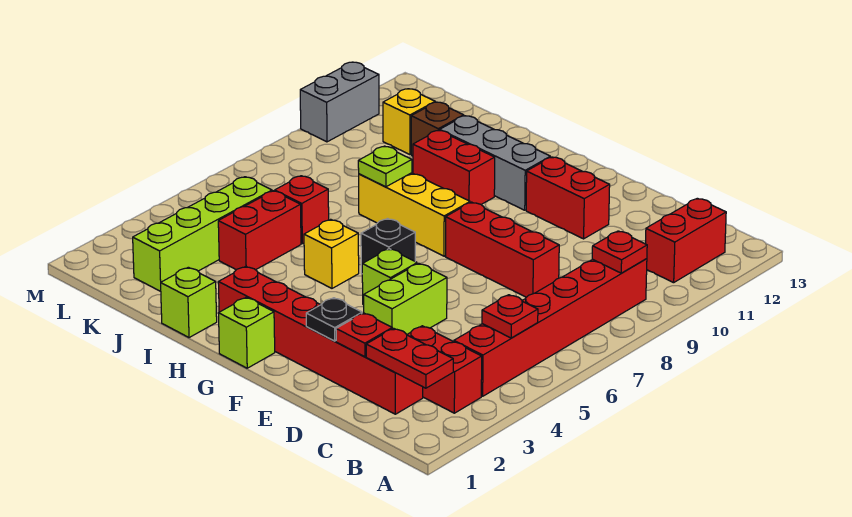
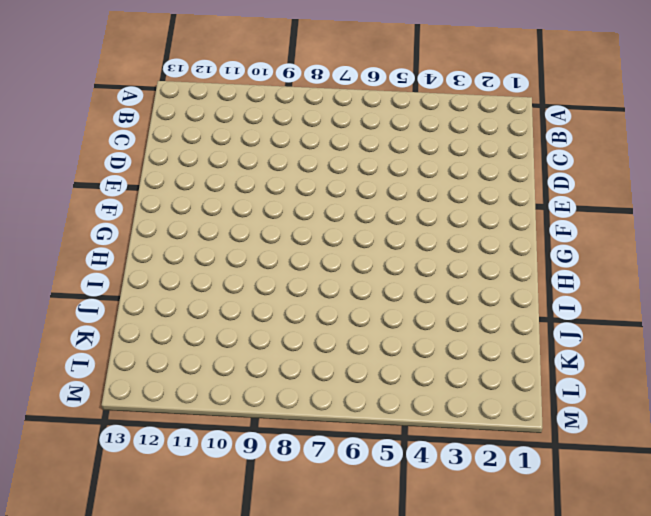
none -> red brick B3:C3 level 1
none -> red brick B4:B9 level 1
none -> red brick B11:B12 level 1

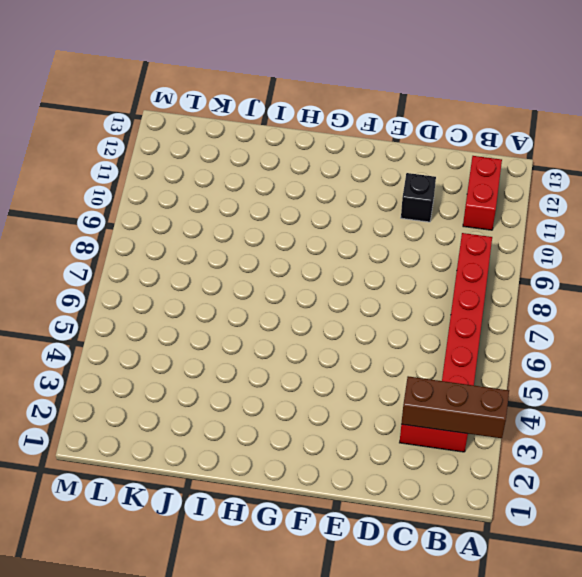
brown brick A3:C3 level 2 -> none
black brick D11 level 1 -> black brick G6 level 1
none -> red brick C2:H2 level 1
none -> red brick D8:F8 level 1
none -> lime brick E4:E5 level 1

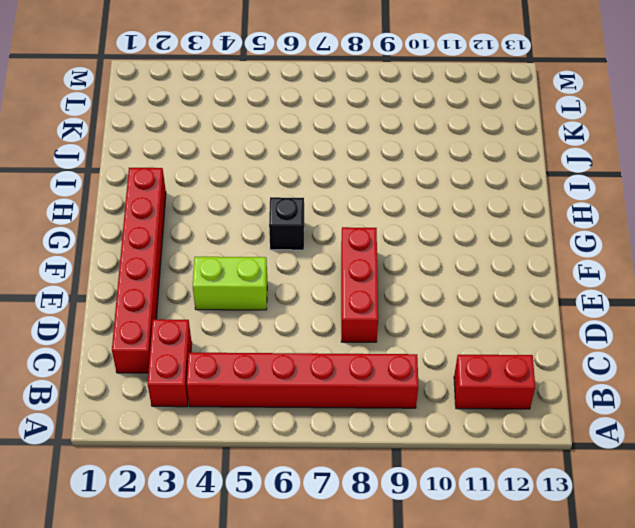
none -> red brick E11:F11 level 1
none -> lime brick F5 level 1
none -> lime brick G1 level 1

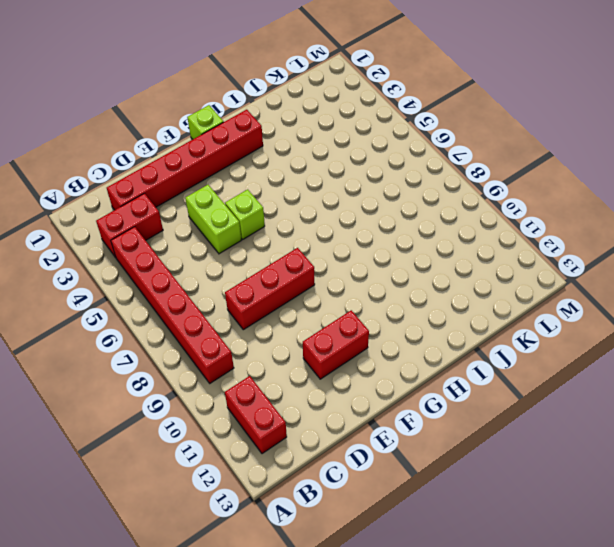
none -> black brick G6 level 1
none -> yellow brick G8:I8 level 1
none -> grey brick G11:I11 level 1

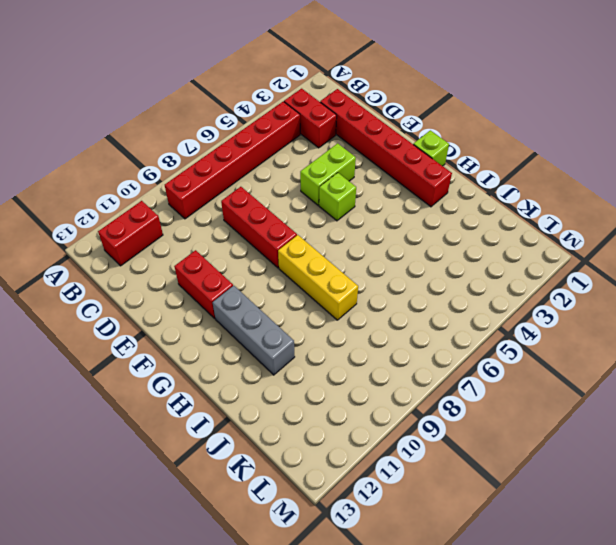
none -> black brick G6 level 1
none -> yellow brick H5 level 1
none -> red brick H10:I10 level 1

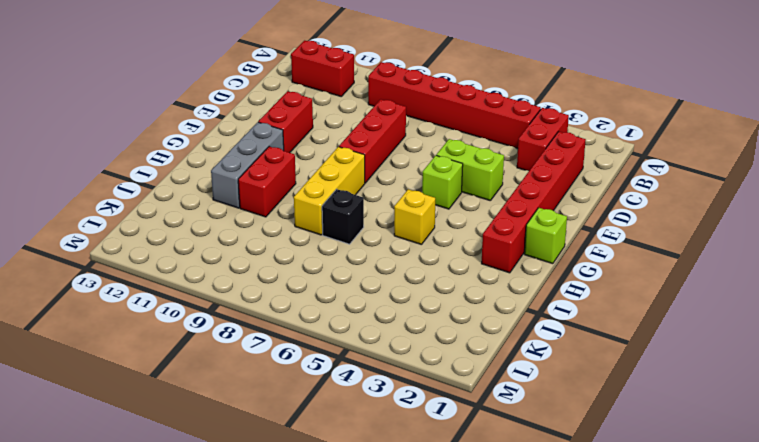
black brick I7 level 1 -> black brick G6 level 1
none -> lime brick I1 level 1
none -> red brick J4:J5 level 1
none -> red brick J6 level 1

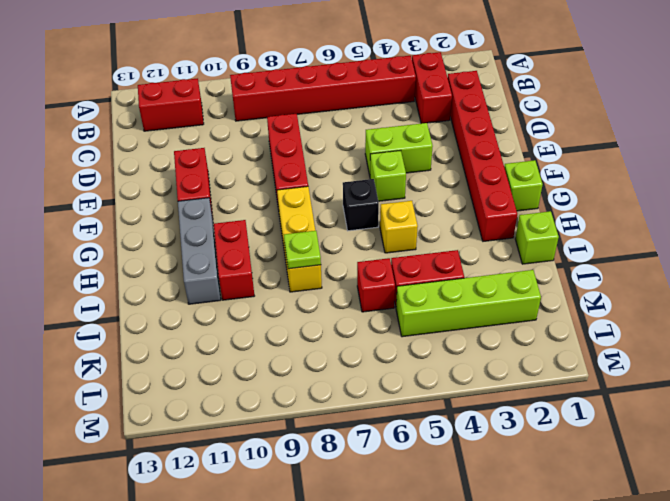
none -> brown brick J11 level 1
none -> yellow brick K11 level 1
none -> grey brick M10:M11 level 1

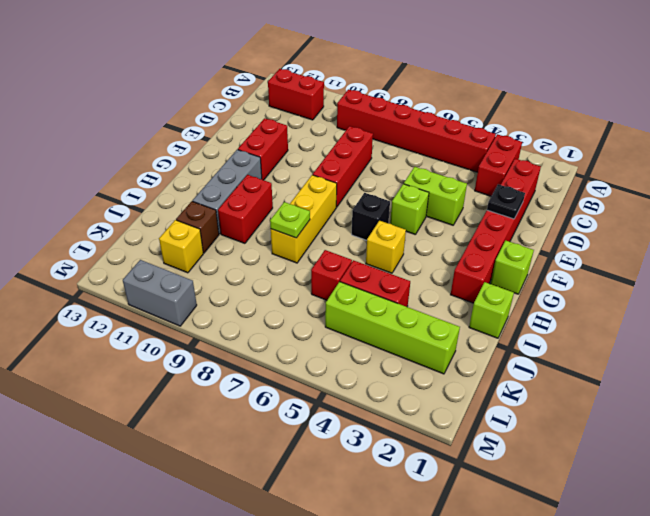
none -> red plate B2:C2 level 2
none -> red plate B5 level 2
none -> red plate B9 level 2

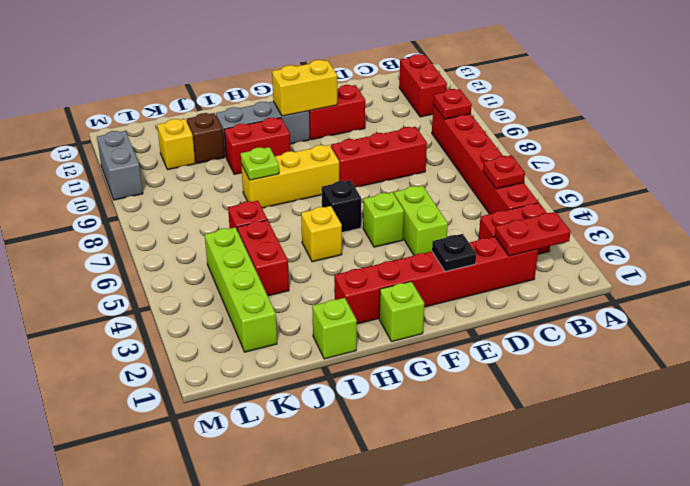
yellow brick F11:G11 level 2 -> none
none -> red plate D2 level 2

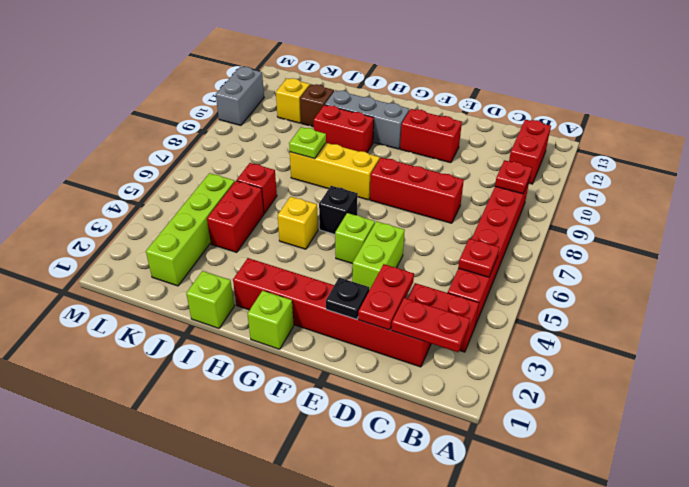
red plate D2:D3 level 2 -> red plate D2 level 2

